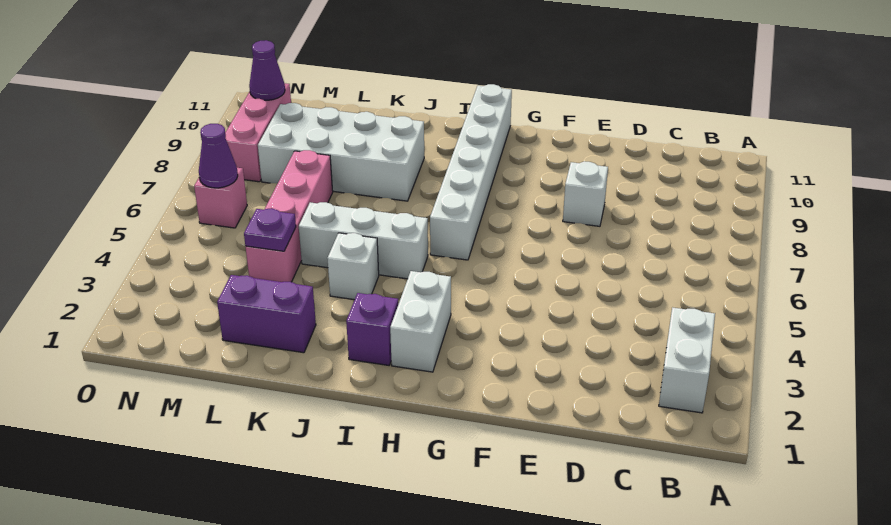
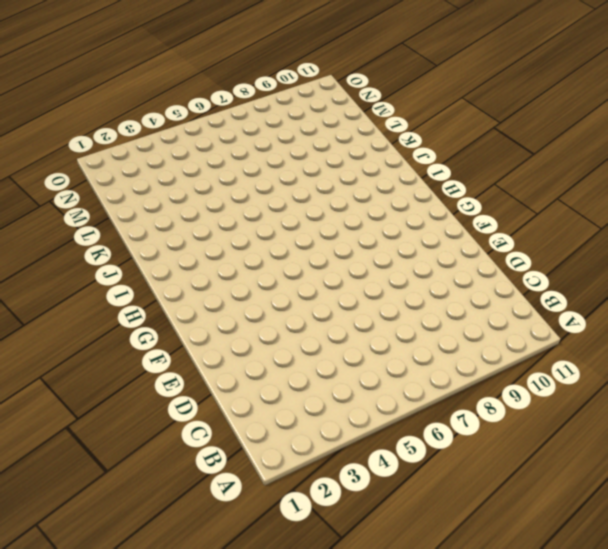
none -> white brick B2:B3 level 1
none -> white brick E8 level 1
none -> white brick H2:H3 level 1

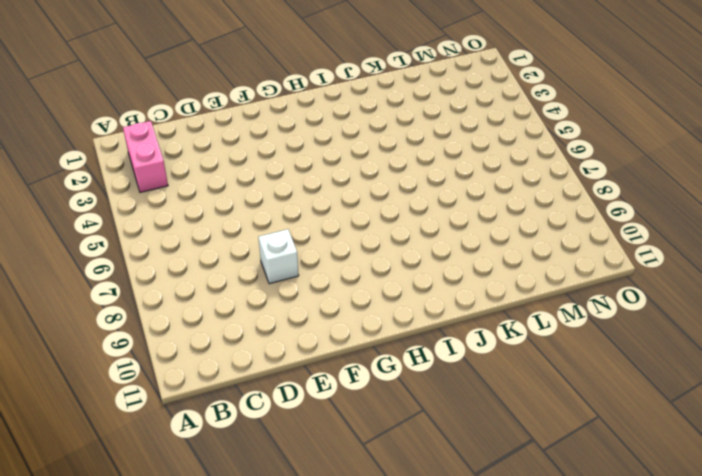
pink brick B2:B3 level 1 -> white brick B2:B3 level 1
none -> white brick H2:H3 level 1
none -> white brick H6:H11 level 1
none -> purple brick I2 level 1

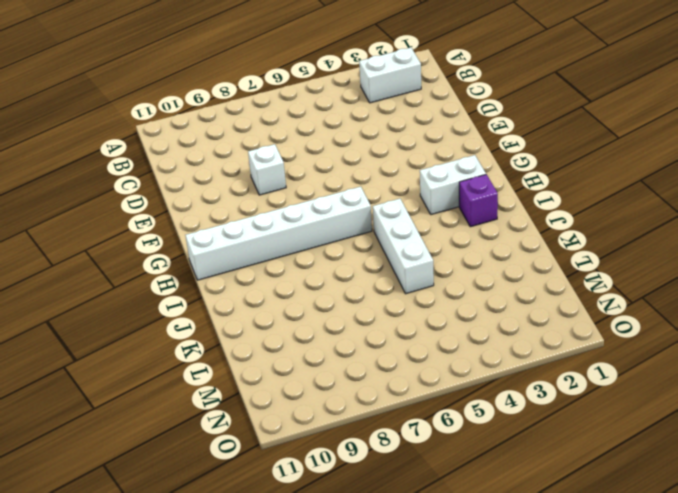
none -> white brick J4 level 1
none -> white brick J8:M9 level 1
none -> purple brick K2:L2 level 1

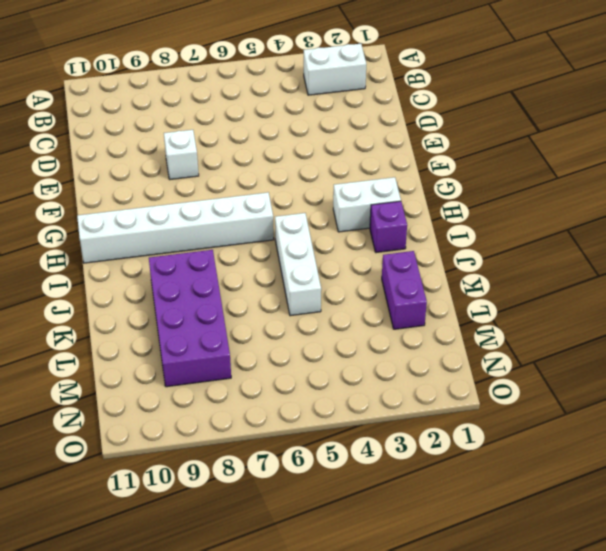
purple brick J8:M9 level 1 -> white brick J8:M9 level 1
none -> white brick J4 level 1
none -> pink brick L4:L7 level 1
none -> pink brick N6 level 1

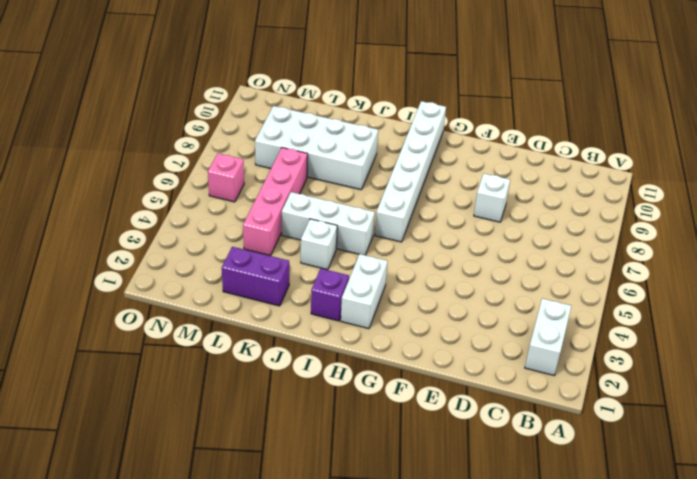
none -> pink brick N8:N10 level 1
none -> purple plate L4 level 2
none -> purple cone N6 level 2

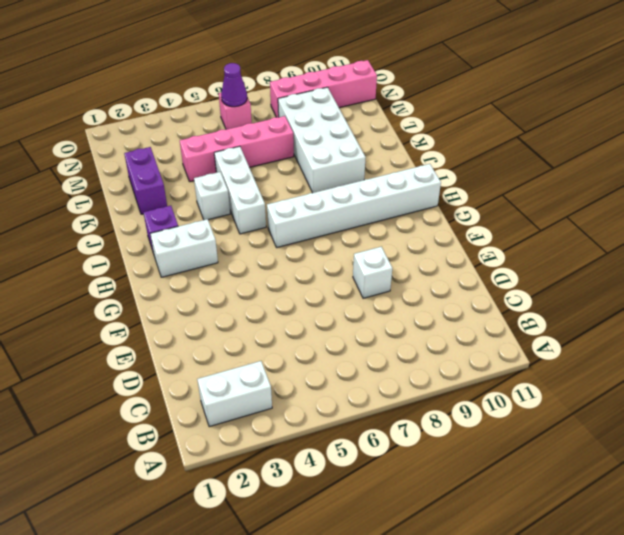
pink brick N8:N11 level 1 -> pink brick N8:N10 level 1
none -> purple plate L4 level 2
none -> purple cone N10 level 2

